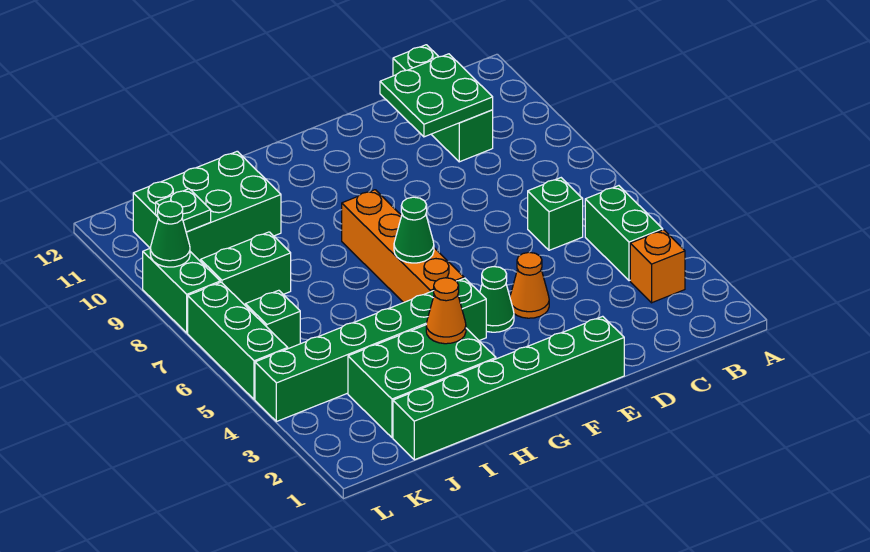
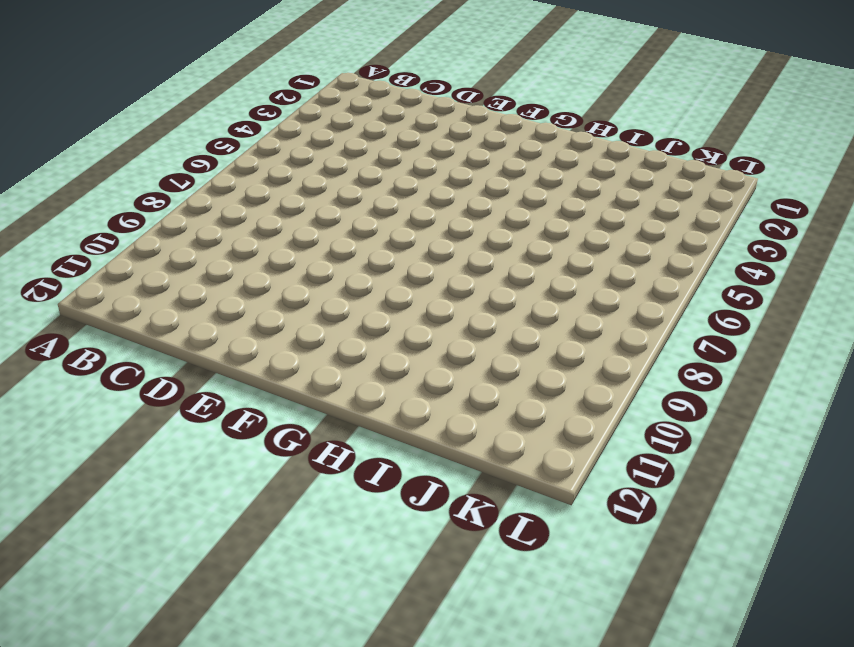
none -> orange brick B3 level 1
none -> green brick B4:B5 level 1
none -> green brick C6 level 1

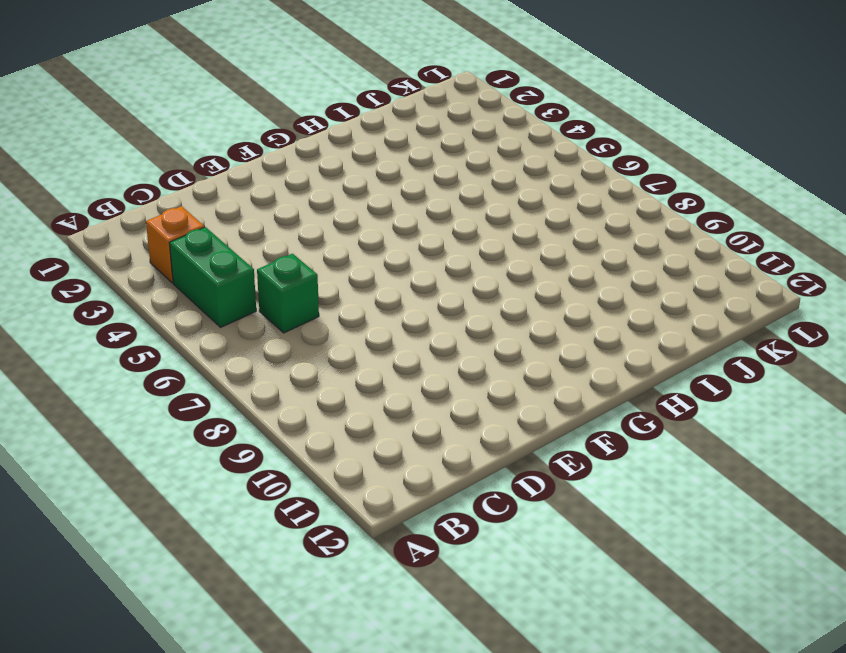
none -> green brick C10:C12 level 1
none -> green brick E1:J1 level 1
none -> orange cone E4 level 1

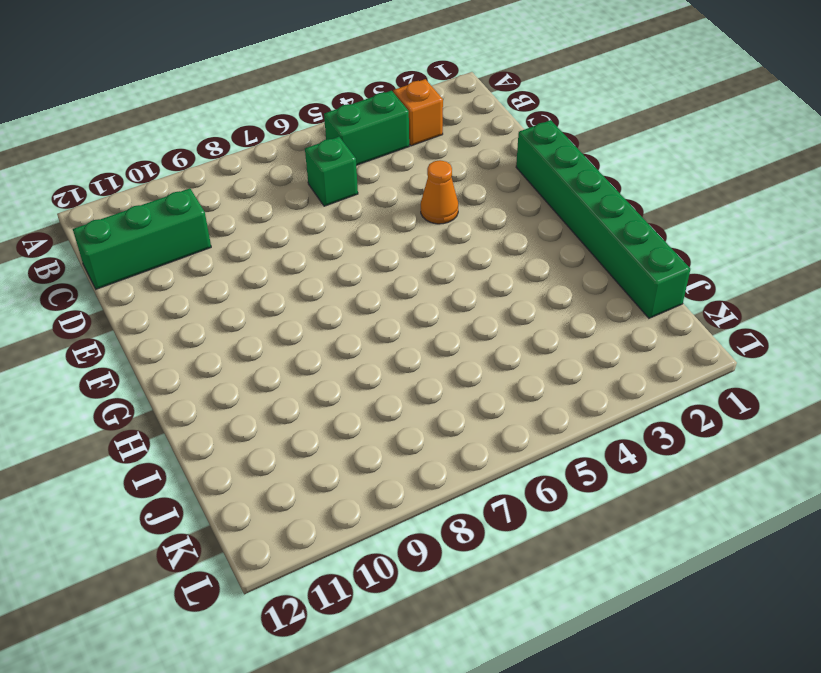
none -> green cone F4 level 1
none -> green brick G4:L4 level 1
none -> orange brick G5:G8 level 1

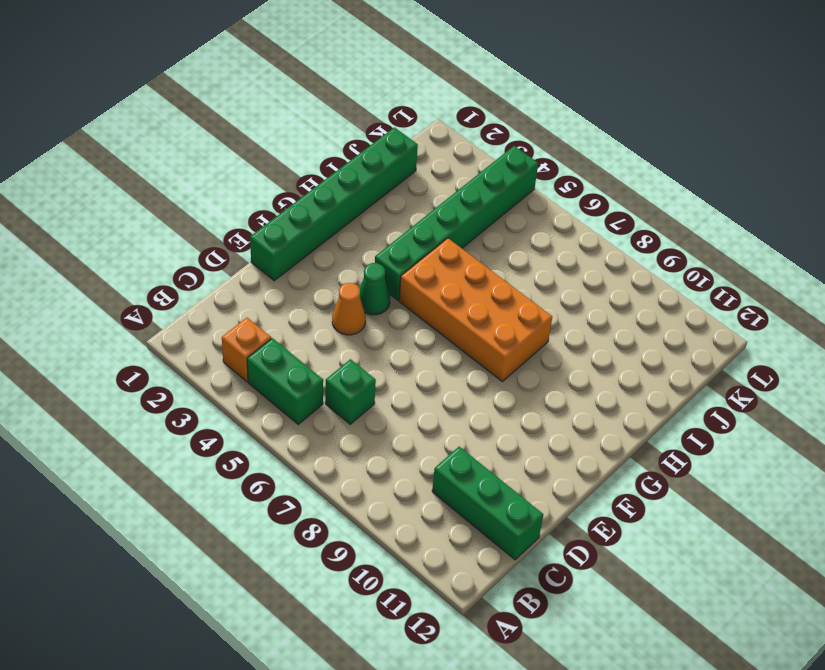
orange brick G5:H8 level 1 -> orange brick G5:G8 level 1
none -> green brick H2:J3 level 1
none -> green brick I10:K11 level 1
none -> green brick J8:K8 level 1

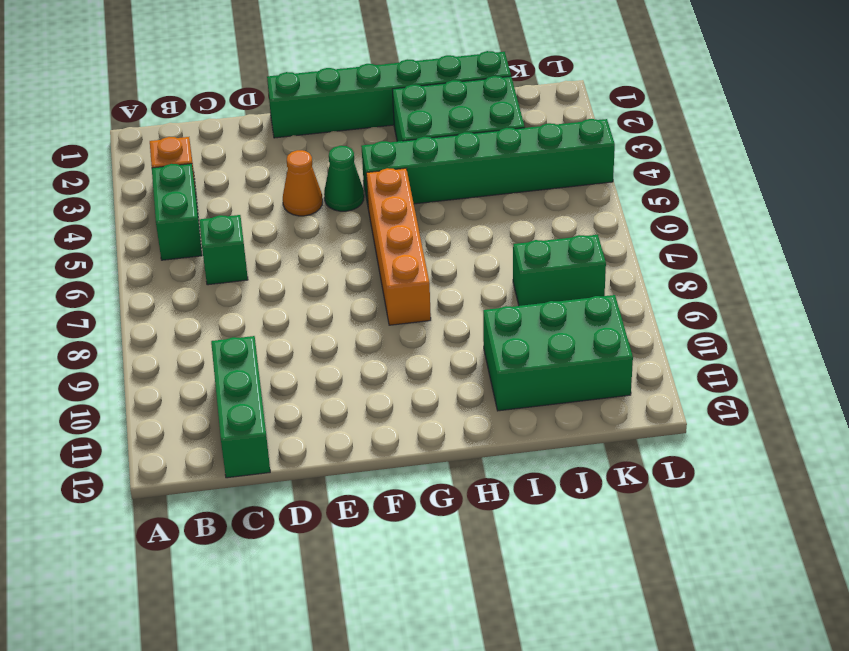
none -> green brick K6 level 1
none -> green brick L5:L7 level 1
none -> green brick L8:L9 level 1

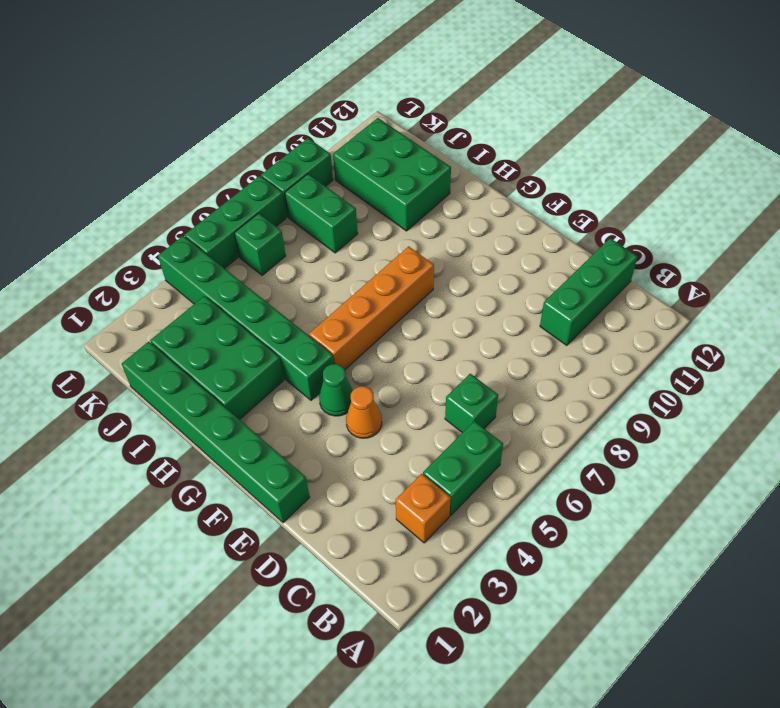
none -> green plate C10:D11 level 2
none -> green cone G6 level 2
none -> orange cone H3 level 2

